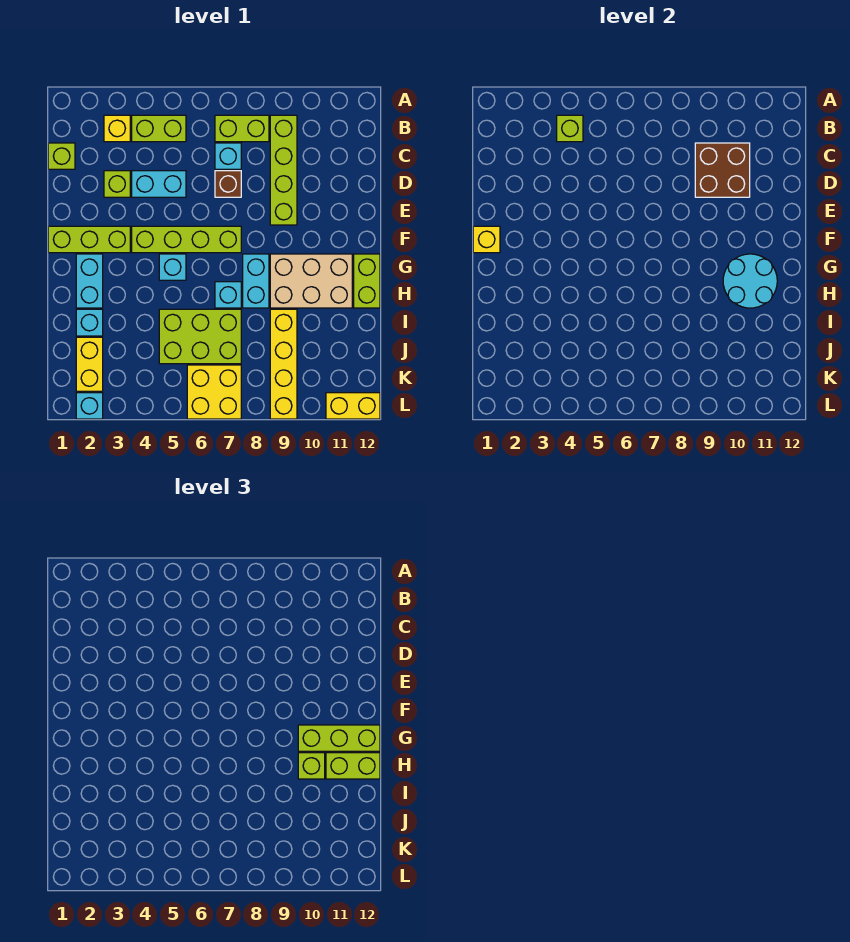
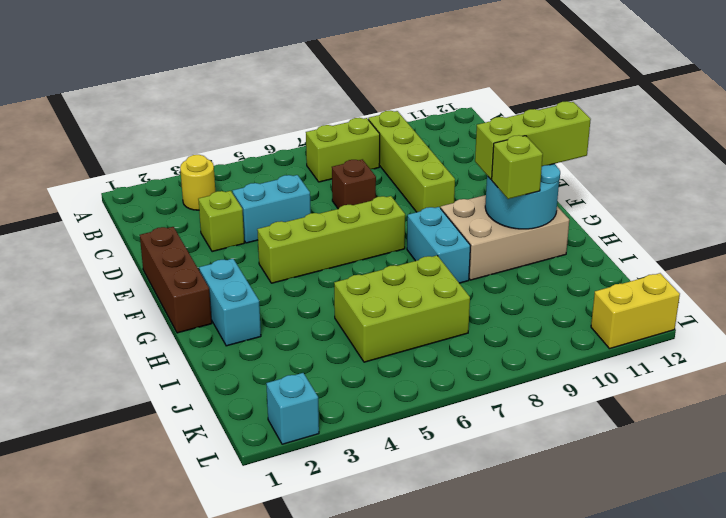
yellow round brick B3 level 1 -> yellow brick B3 level 1
brown brick E1:G1 level 1 -> lime brick F1:F3 level 1
none -> lime brick B4:B5 level 1
none -> lime brick C1 level 1
none -> cyan brick C7 level 1
none -> cyan brick G5 level 1

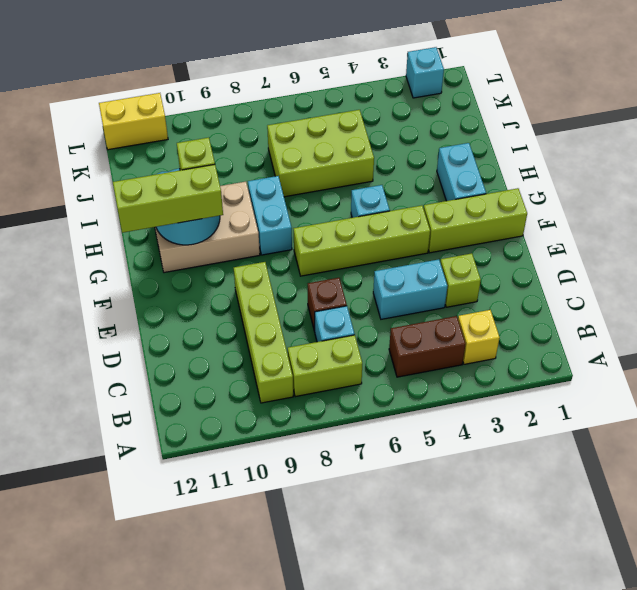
brown brick B4:B5 level 1 -> lime brick B4:B5 level 1
none -> lime brick C1 level 1
none -> lime brick G12:H12 level 1
none -> cyan brick H7 level 1
none -> cyan brick I2 level 1

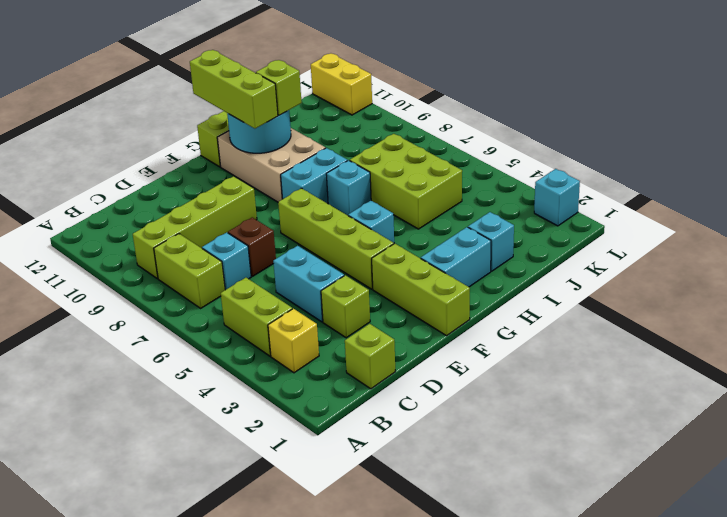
none -> yellow brick I9:L9 level 1
none -> yellow brick J2:K2 level 1
none -> yellow brick K6:L7 level 1
none -> lime brick B4 level 2

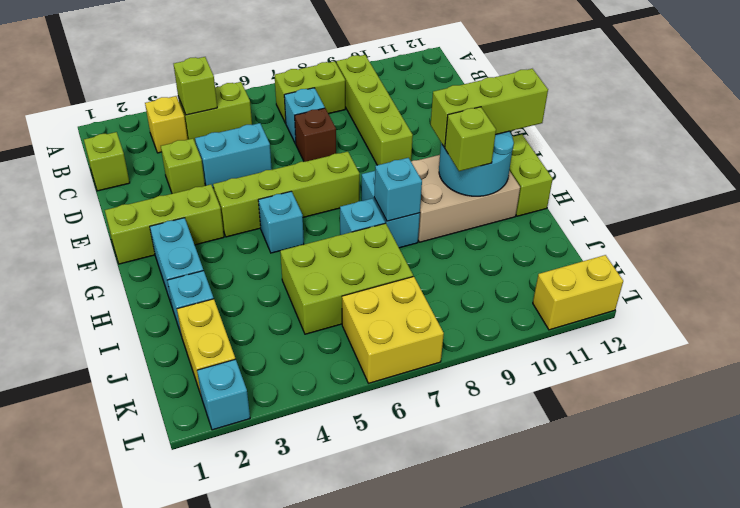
cyan brick H8 level 2 -> none
none -> yellow brick I9:L9 level 1
none -> brown brick C9:D10 level 2
none -> yellow brick F1 level 2
none -> lime brick H11:H12 level 3

